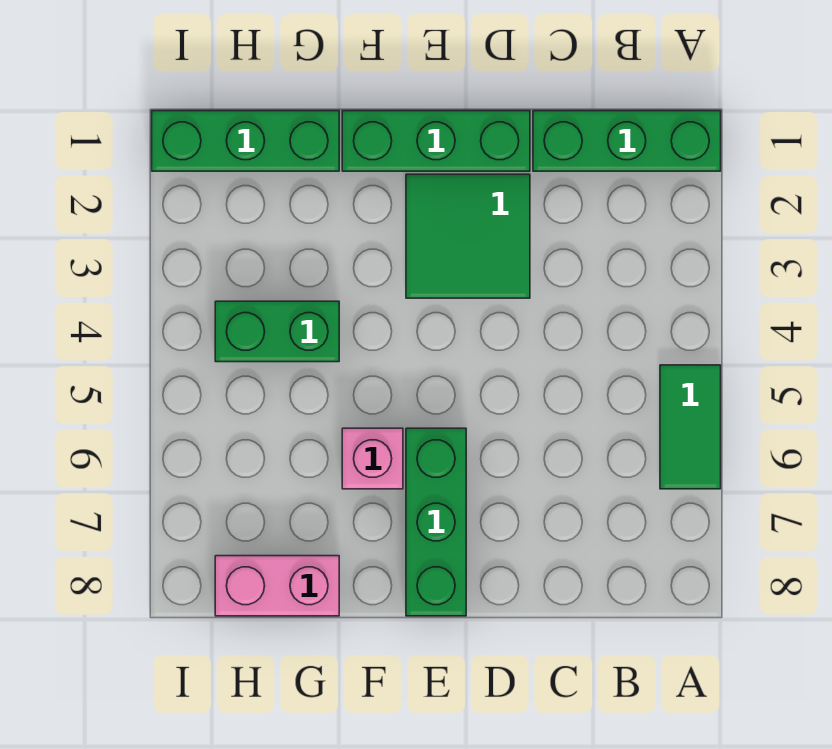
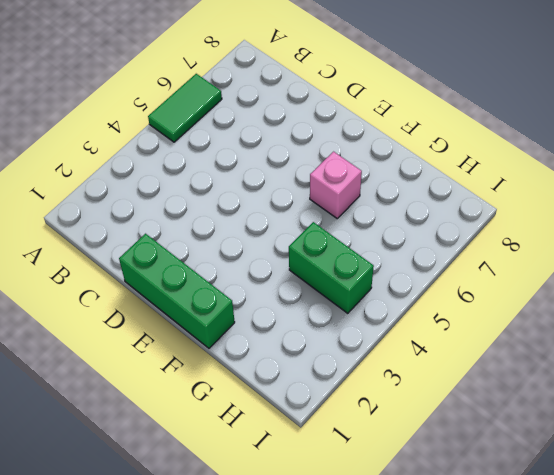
none -> green brick A1:C1 level 1
none -> green tile D2:E3 level 1

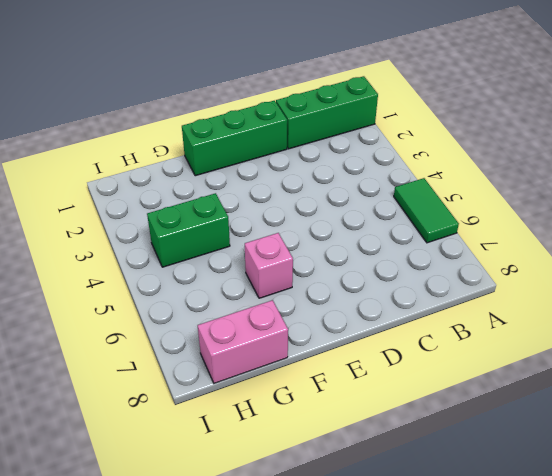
none -> green tile D2:E3 level 1
none -> green brick E6:E8 level 1

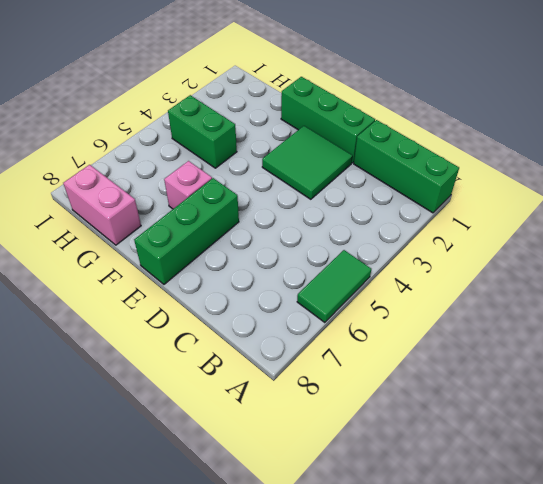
none -> green brick G1:I1 level 1

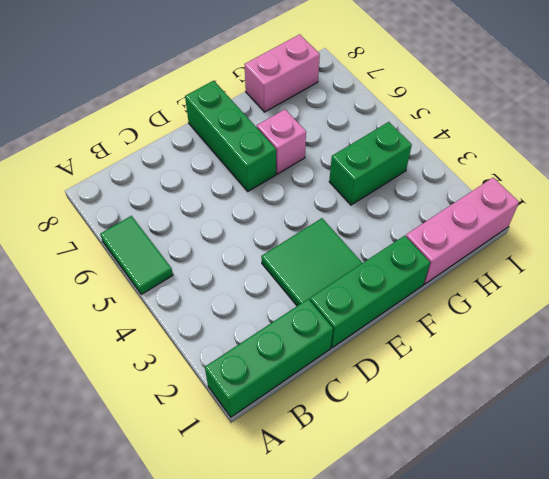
pink brick G1:I1 level 1 -> green brick G1:I1 level 1

